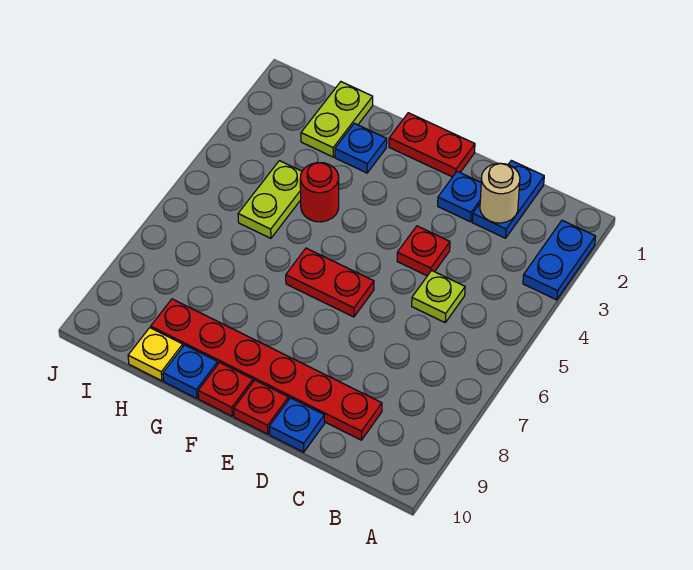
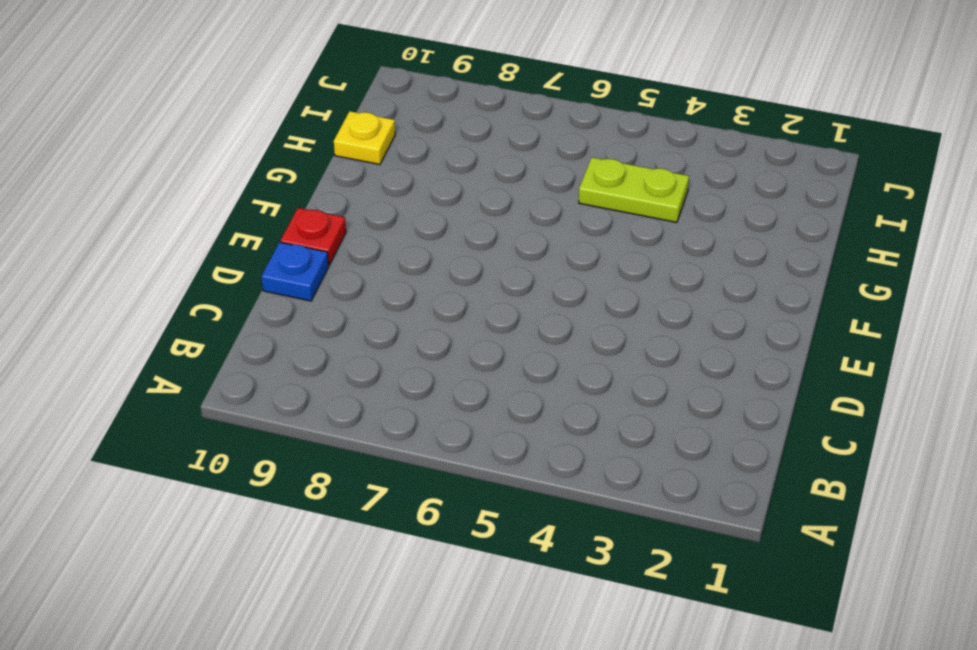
none -> blue plate A2:A3 level 1
none -> blue plate C1:C2 level 1
none -> lime plate C5 level 1

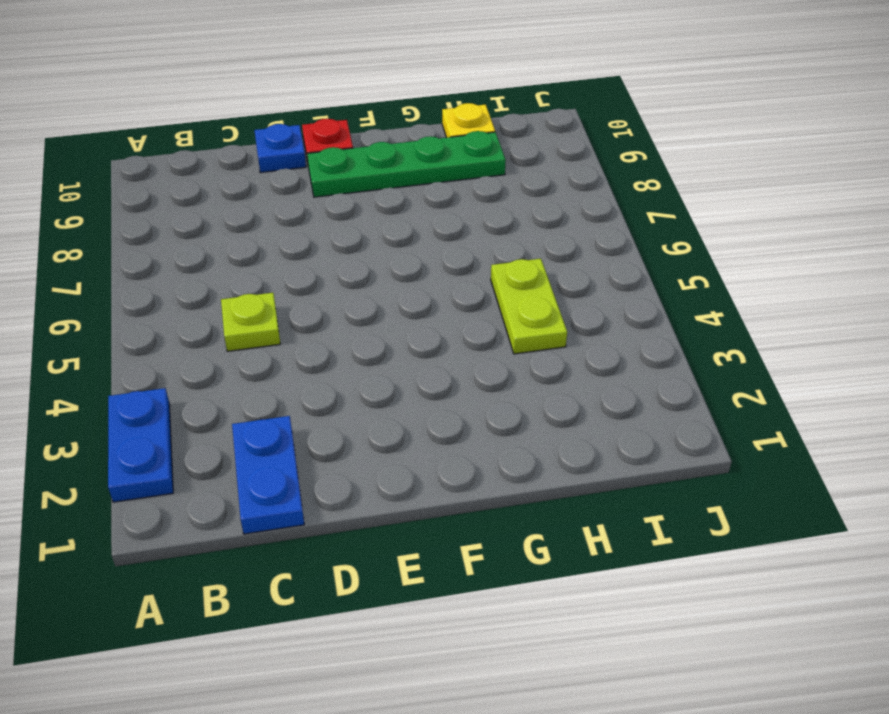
green plate E9:H9 level 1 -> red plate C9:H9 level 1
none -> blue plate D2 level 1
none -> red plate D4 level 1
none -> red plate E1:F1 level 1

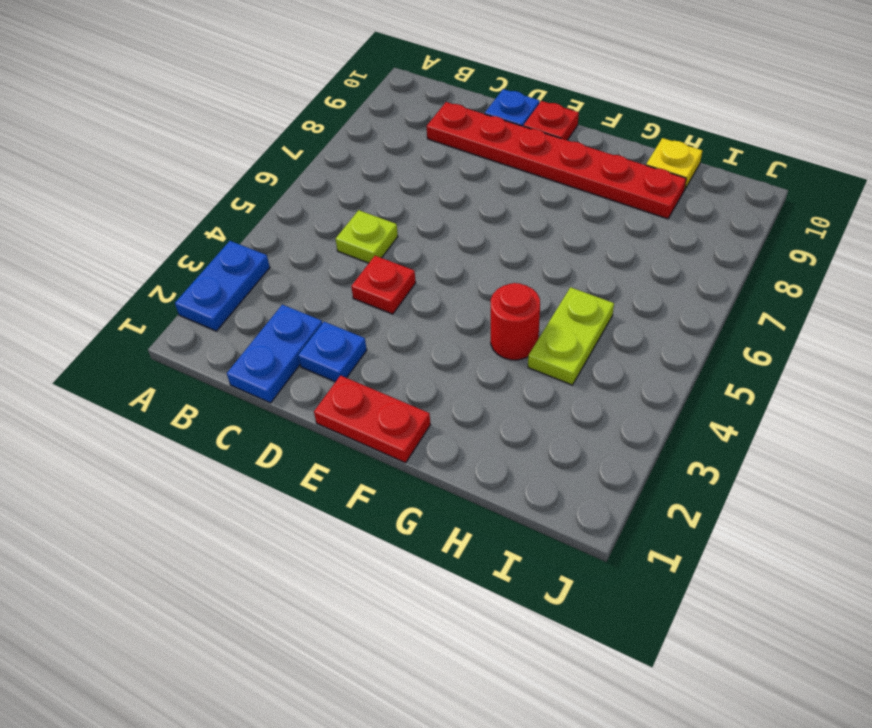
none -> red plate E6:F6 level 1
none -> red plate F10 level 1
none -> blue plate G2 level 1

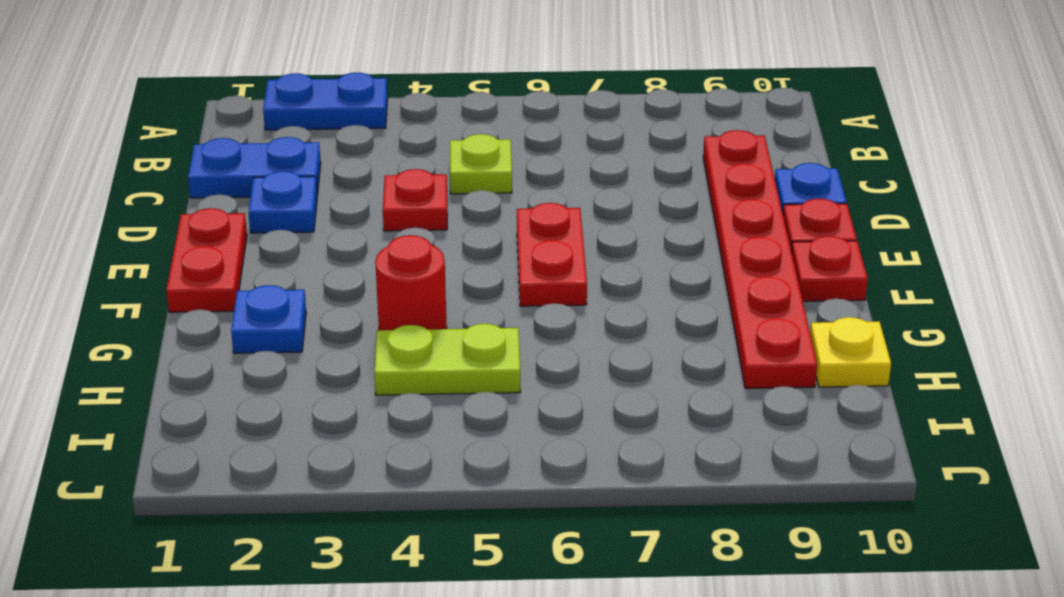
none -> blue plate G10 level 1
none -> lime plate H1:H2 level 1
none -> tan round brick C2 level 2

